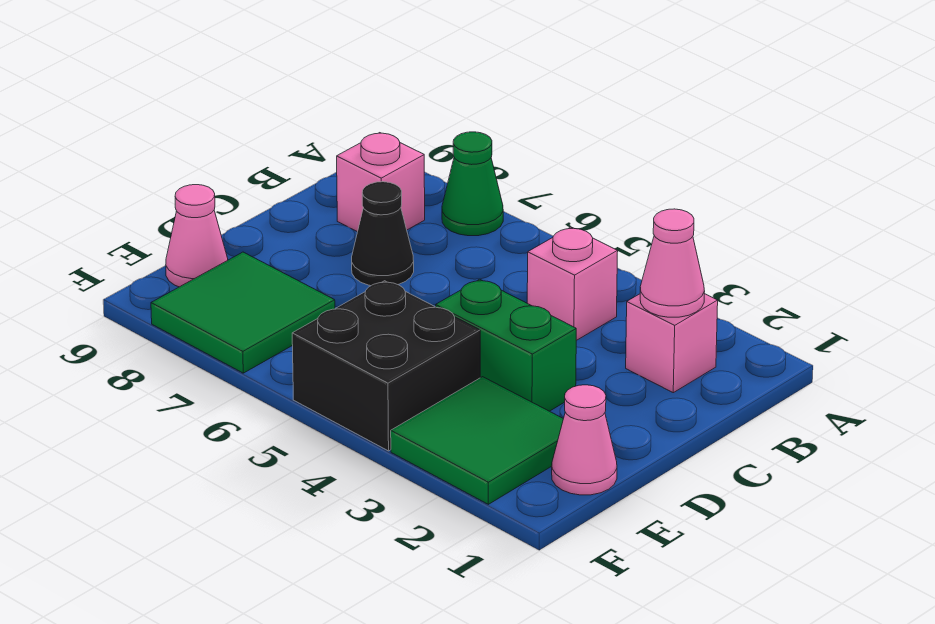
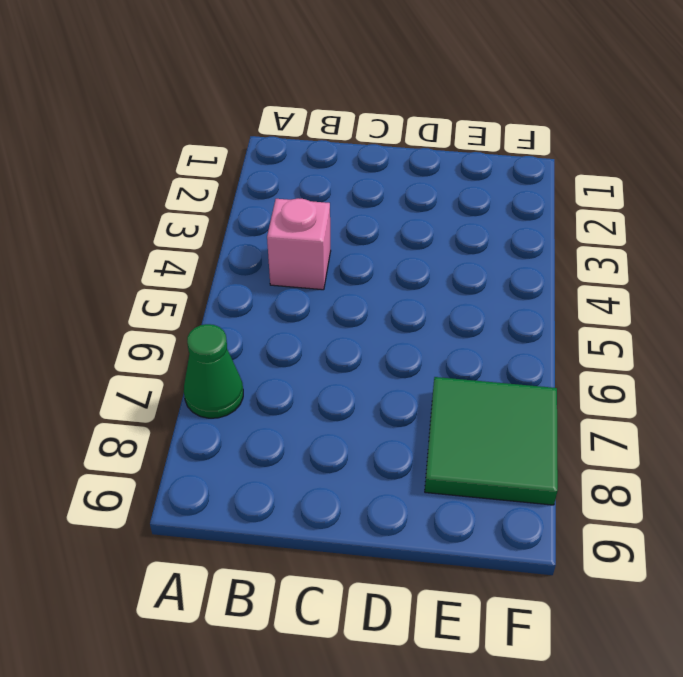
none -> pink brick B2 level 1
none -> pink brick B8 level 1
none -> black cone C7 level 1

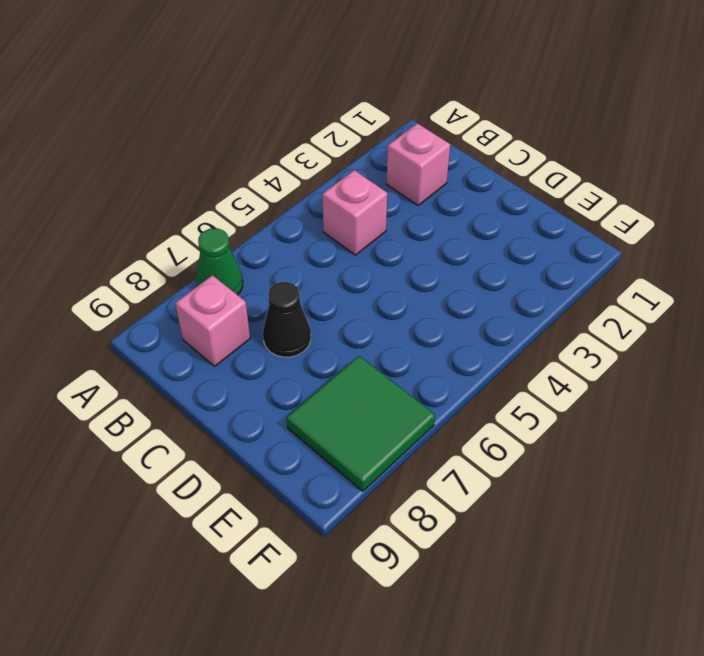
none -> green brick D3:D4 level 1
none -> pink cone E1 level 1
none -> green tile E2:F3 level 1

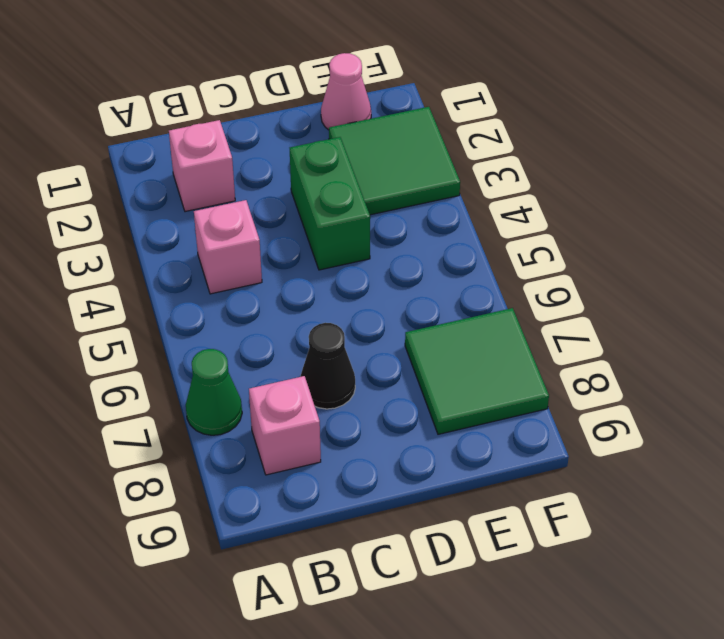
none -> black brick E4:F5 level 1
none -> pink cone E9 level 1
none -> pink cone B2 level 2

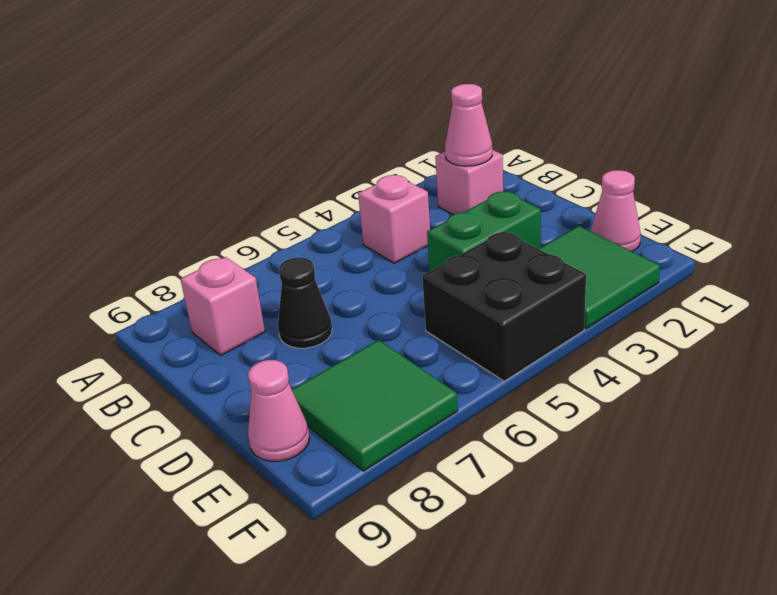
none -> green cone A7 level 1

